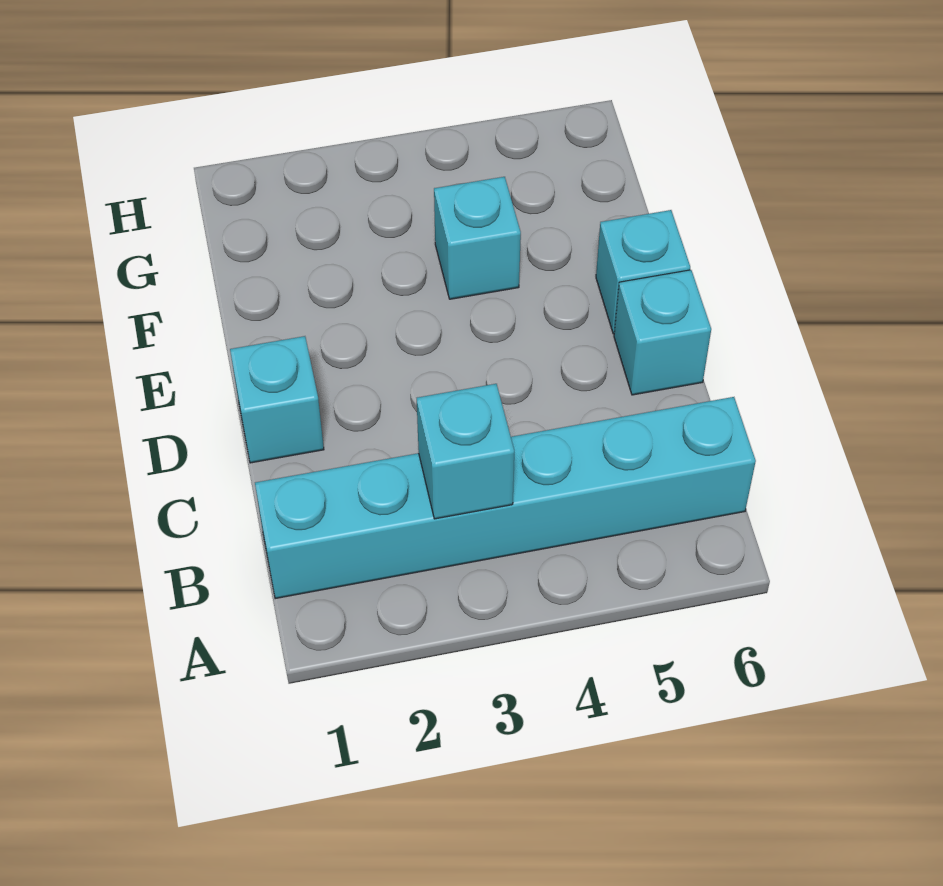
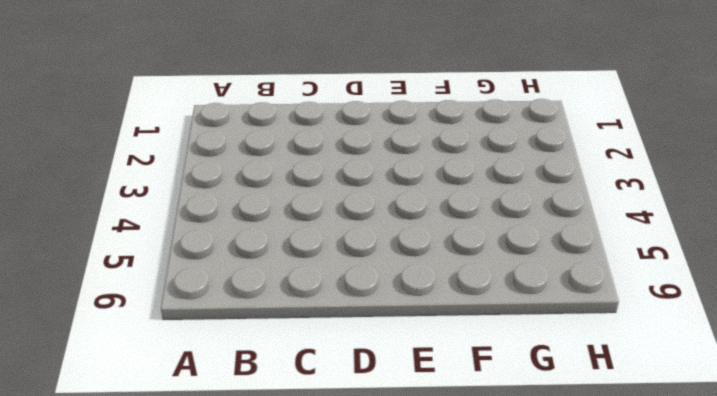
none -> cyan brick B1:B6 level 1
none -> cyan brick D1 level 1

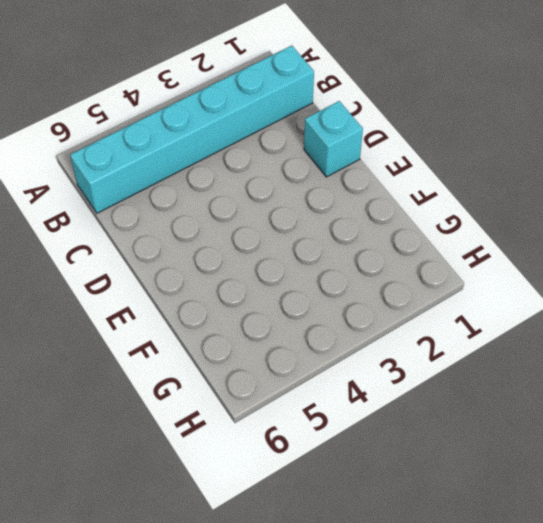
none -> cyan brick D6 level 1
none -> cyan brick E6 level 1

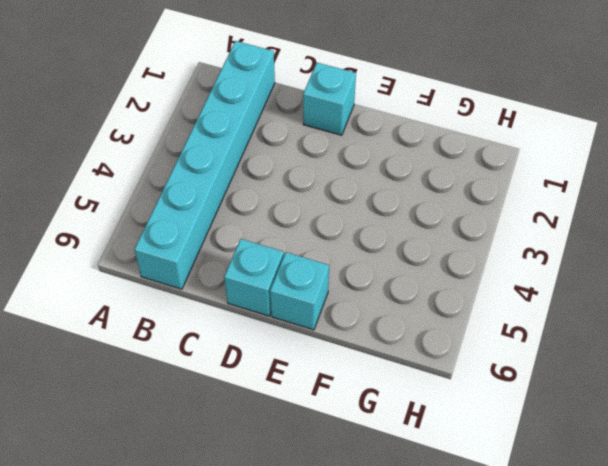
none -> cyan brick F4 level 1
none -> cyan brick B3 level 2

